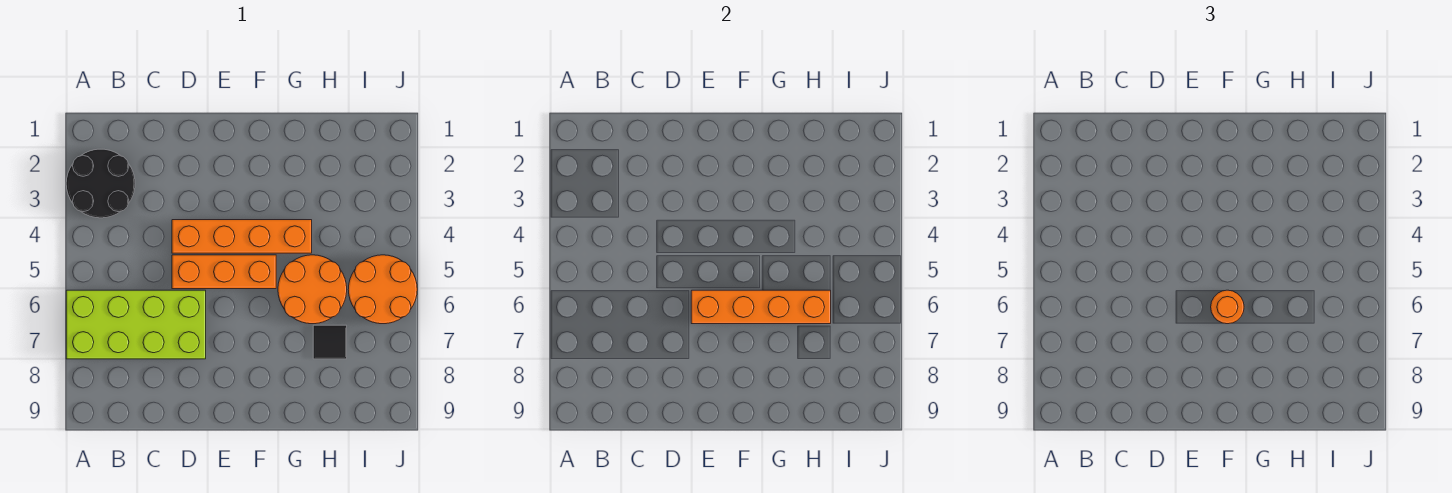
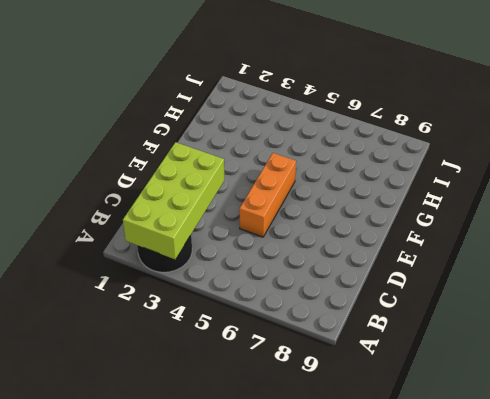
lime brick A2:D3 level 2 -> lime brick A6:D7 level 1
none -> orange brick D4:G4 level 1
none -> orange round brick G5:H6 level 1

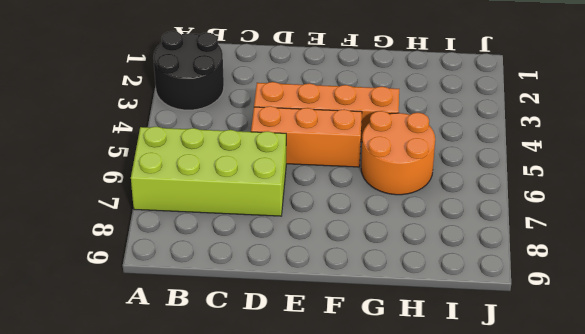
none -> black tile H7 level 1
none -> orange round brick I5:J6 level 1

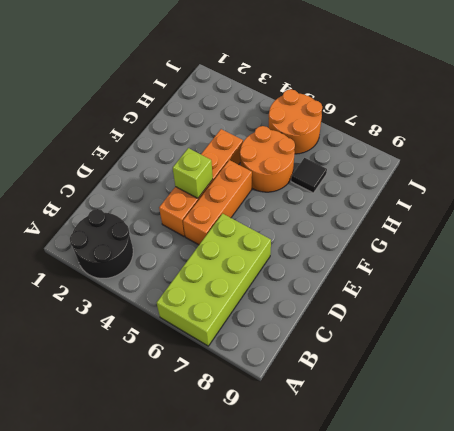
lime brick E4 level 2 -> none
none -> orange brick E6:H6 level 2
none -> orange round brick F6 level 3

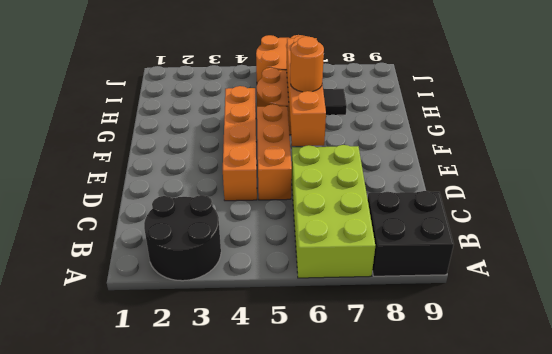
black brick A8:B9 level 1 -> none

